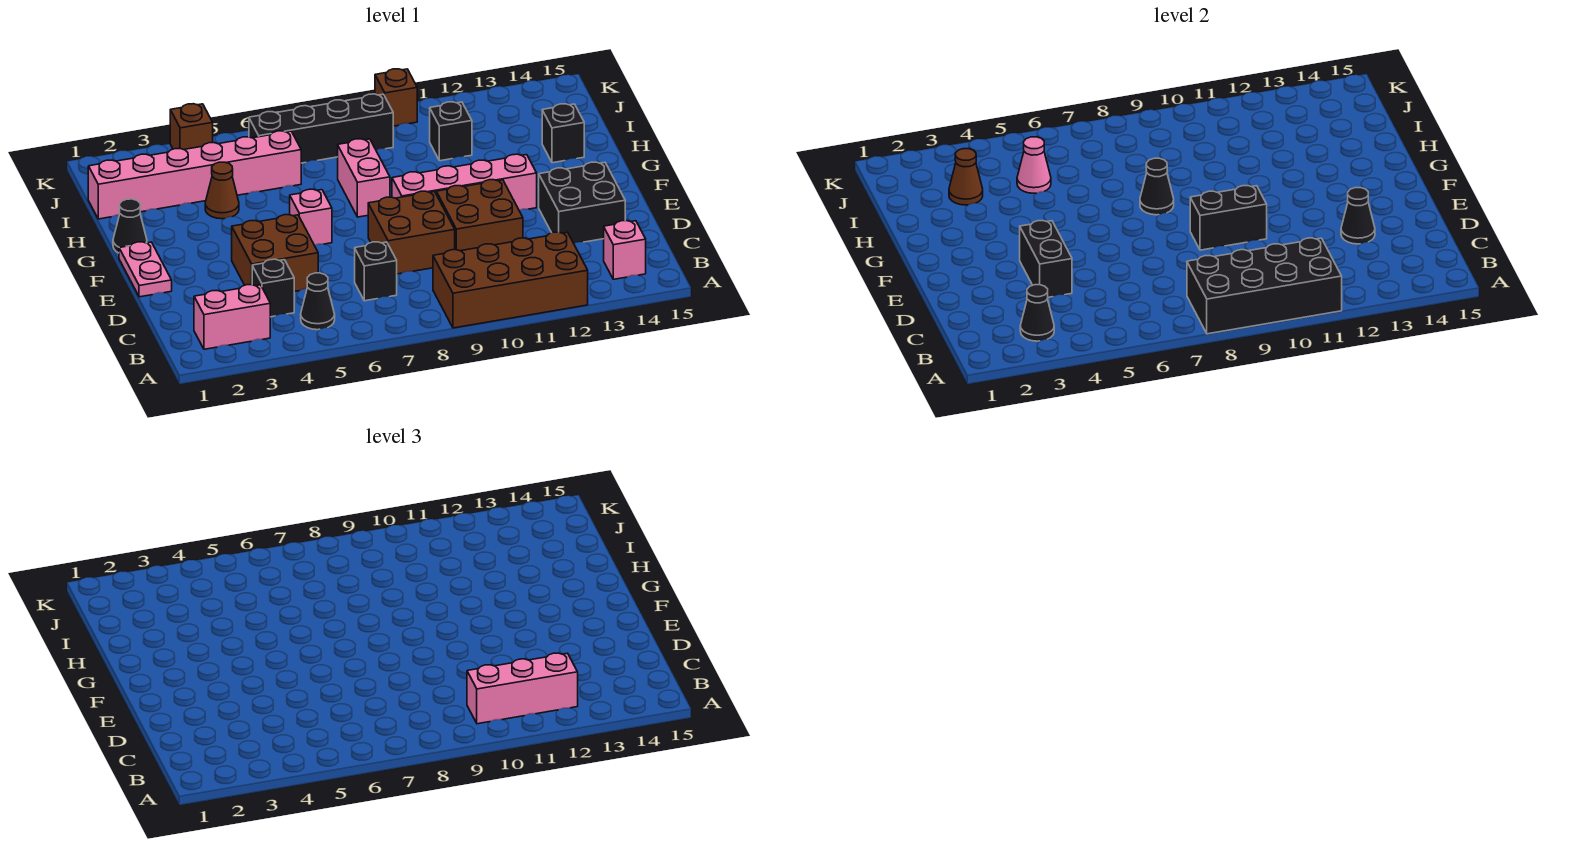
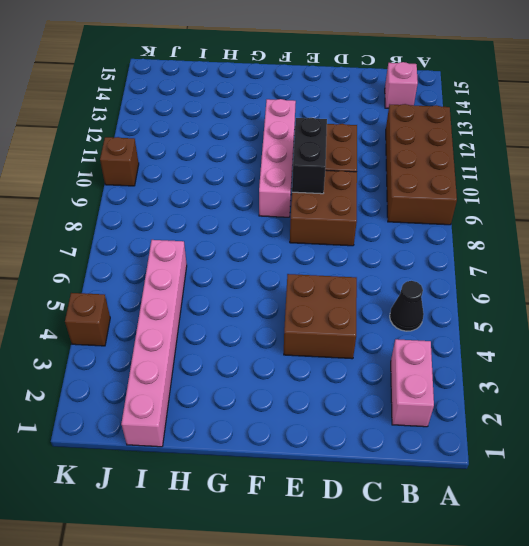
none -> black brick C4 level 1
none -> black brick C7 level 1
none -> black brick D13:E14 level 1
none -> pink plate E1:F1 level 1

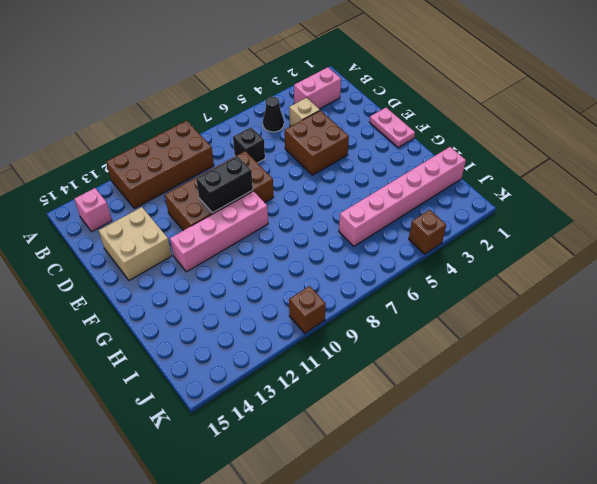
tan brick C4 level 1 -> black brick C4 level 1
tan brick D13:E14 level 1 -> black brick D13:E14 level 1
none -> pink brick F6 level 1
none -> black cone G1 level 1
none -> pink brick G8:H8 level 1
none -> brown cone H4 level 1

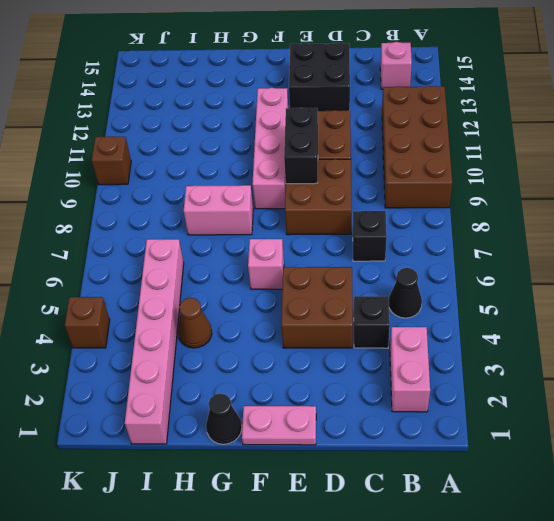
none -> black brick H14 level 1
none -> black brick I11 level 1
none -> black brick J6:J9 level 1
none -> black brick A8:B11 level 2

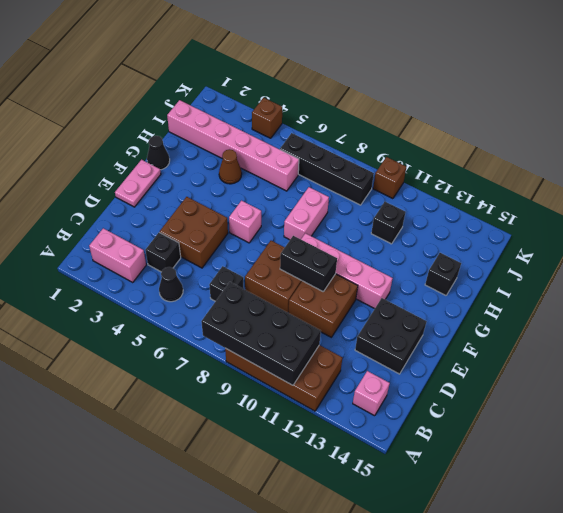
none -> black cone B3 level 2
none -> black brick D4:E4 level 2
none -> black cone D13 level 2
none -> black cone G8 level 2

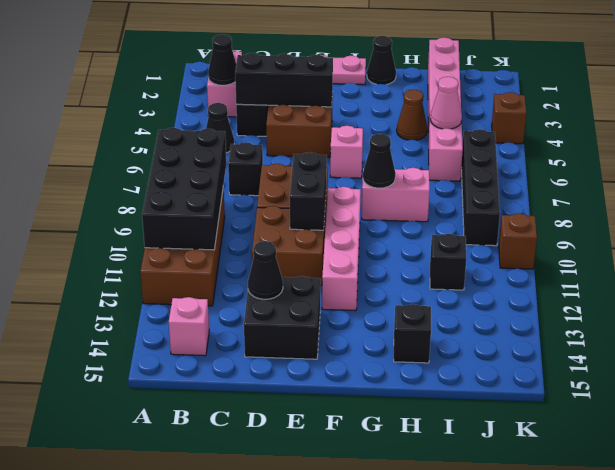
black brick C4:E4 level 2 -> black brick D4:E4 level 2
none -> brown cone I3 level 2
none -> pink brick B10:B12 level 3

